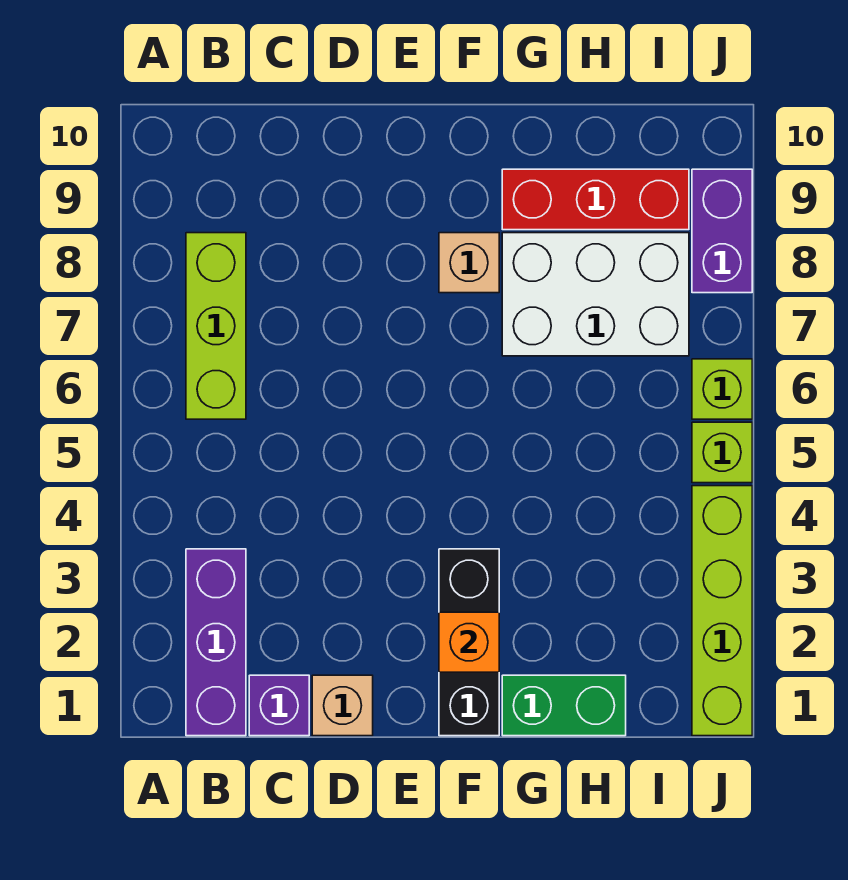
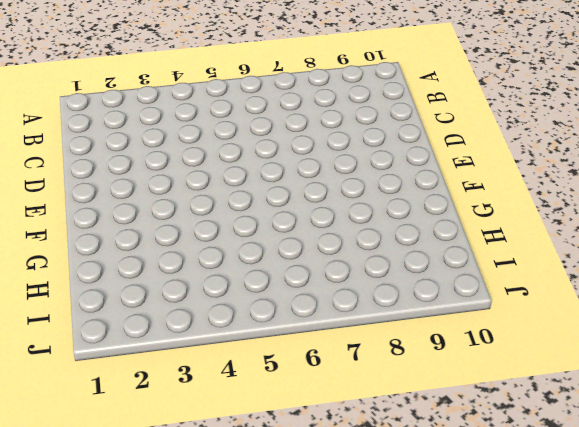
none -> purple brick B1:B3 level 1
none -> lime brick B6:B8 level 1
none -> purple brick C1 level 1

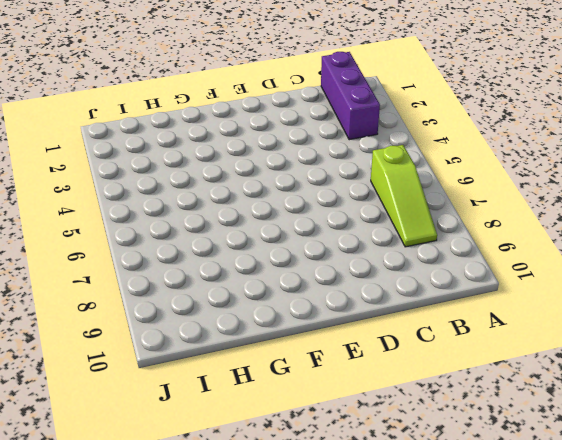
lime slope B6:B8 level 1 top 6 -> lime brick B6:B8 level 1
none -> purple brick C1 level 1
none -> tan brick D1 level 1
none -> black brick F1:F3 level 1

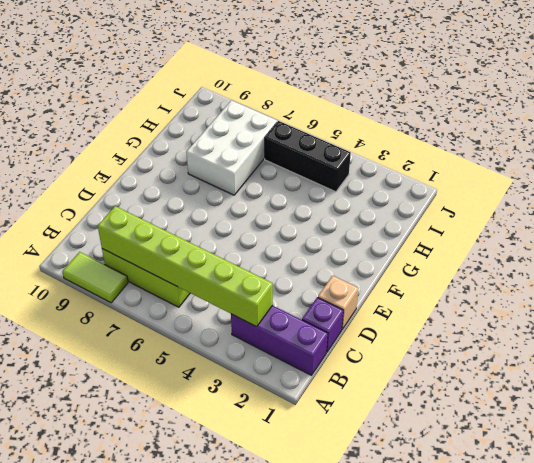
lime tile A8:A9 level 1 -> none
lime brick B3:B8 level 2 -> none
black brick I4:I6 level 1 -> black brick F1:F3 level 1
none -> tan brick F8 level 1
none -> green brick G1:H1 level 1
none -> red brick G9:I9 level 1

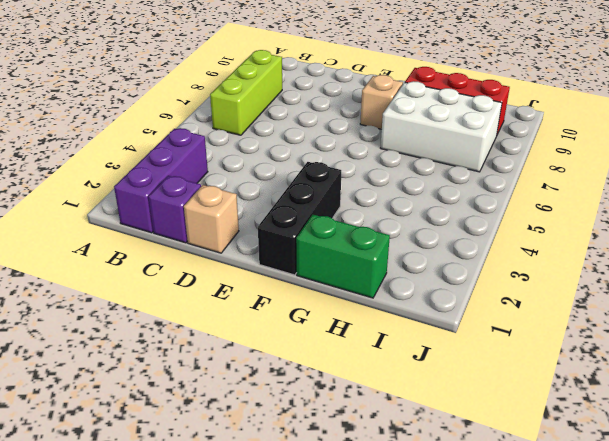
none -> lime brick J1:J4 level 1
none -> lime brick J5 level 1
none -> lime brick J6 level 1

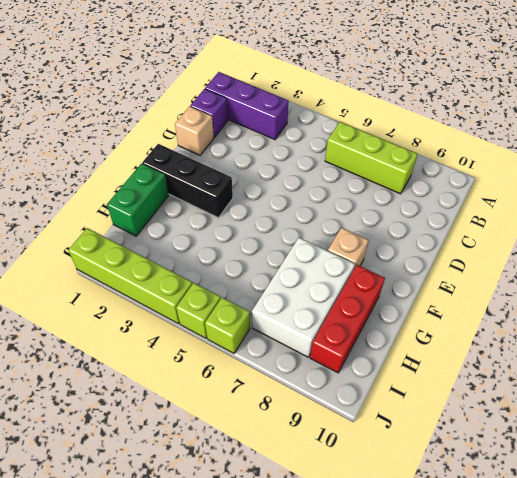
none -> purple brick J8:J9 level 1
none -> orange brick F2 level 2

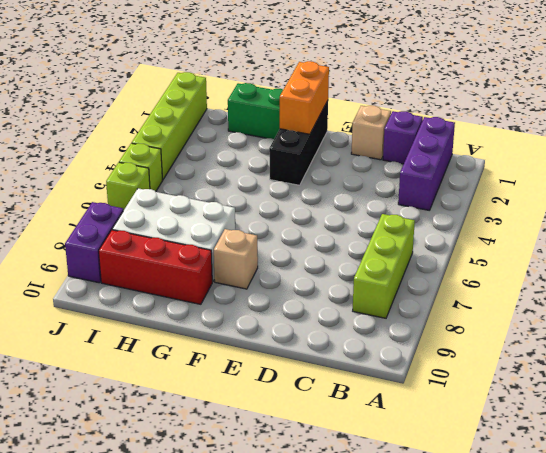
orange brick F1:F2 level 2 -> orange brick F2 level 2

